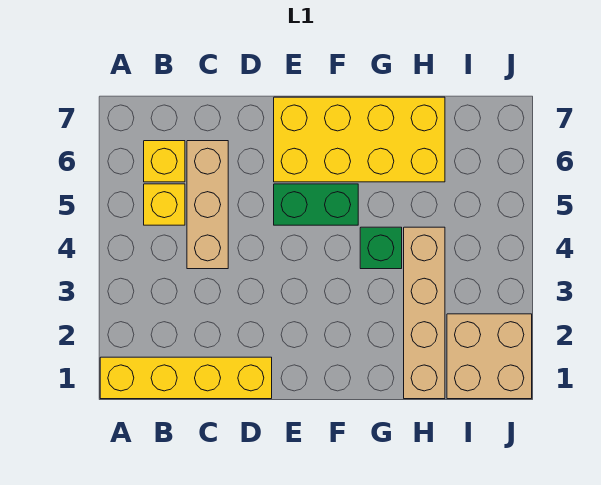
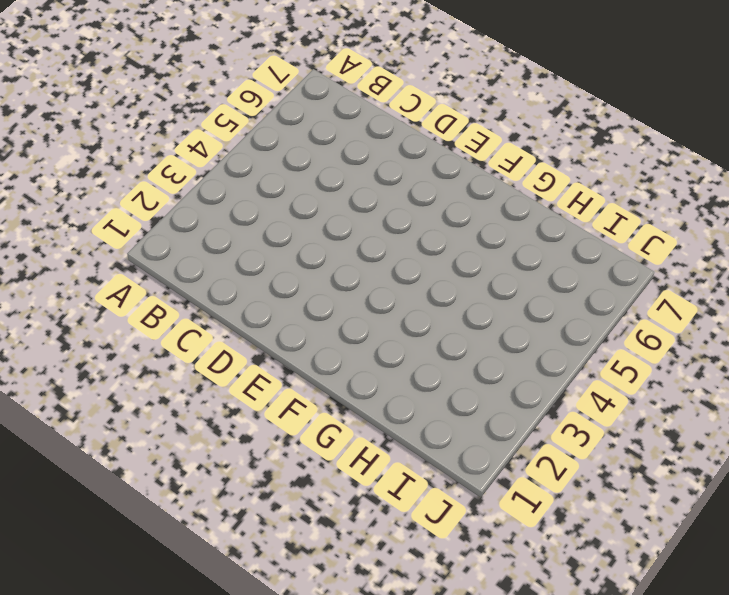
none -> yellow brick A1:D1 level 1
none -> yellow brick B5 level 1

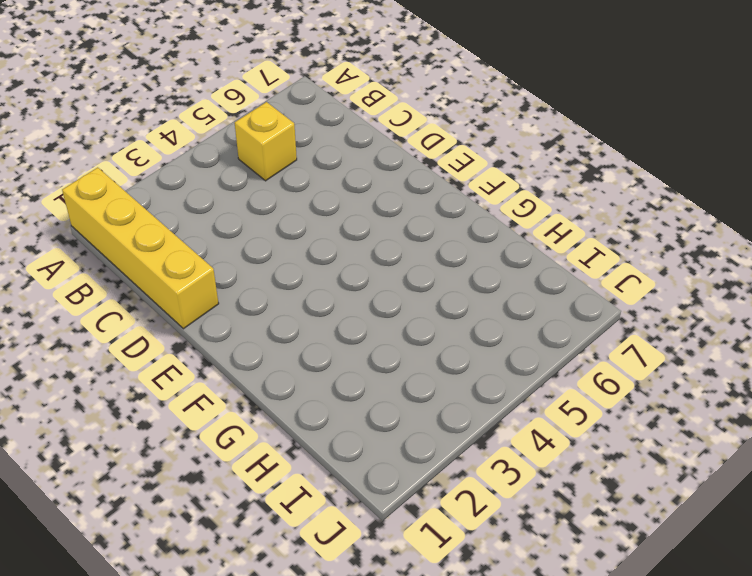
none -> yellow brick B6 level 1
none -> tan brick C4:C6 level 1

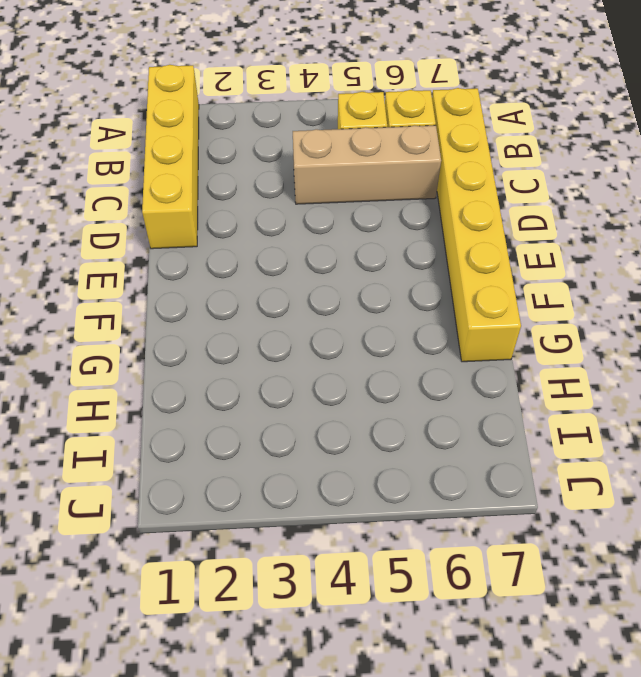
yellow brick B7:G7 level 1 -> yellow brick E6:H7 level 1
none -> green brick E5:F5 level 1
none -> green brick G4 level 1

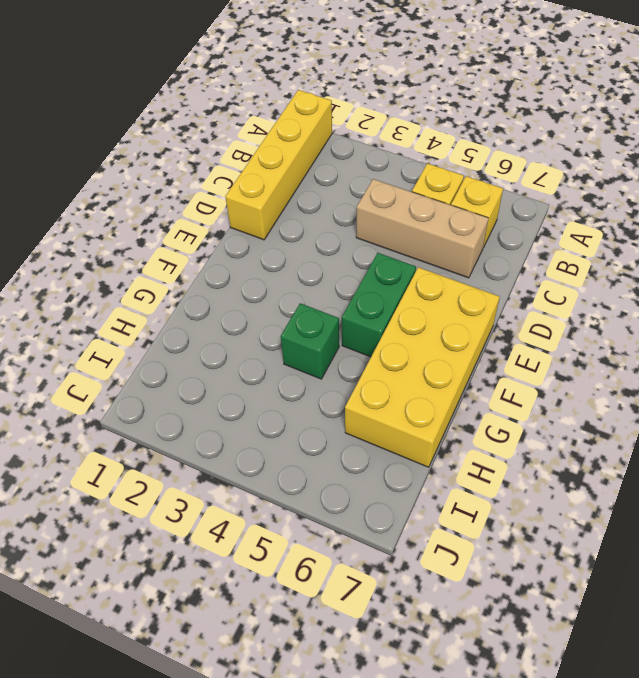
none -> tan brick H1:H4 level 1
none -> tan brick I1:J2 level 1

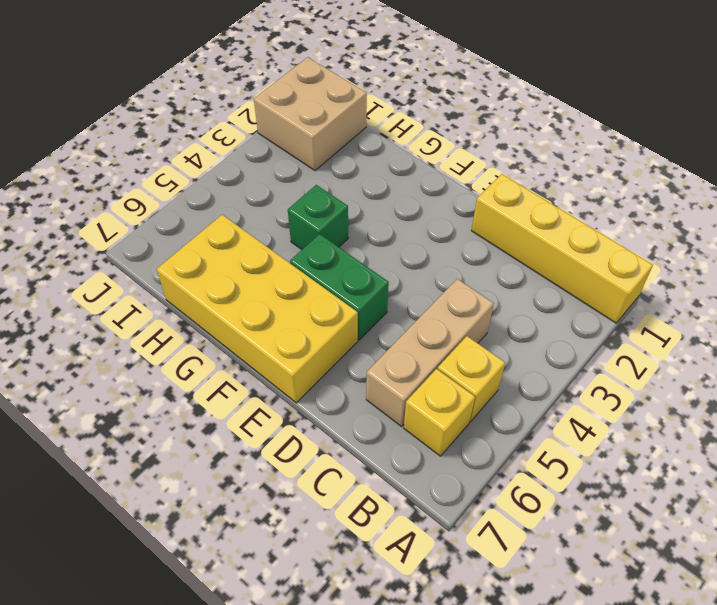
none -> tan brick H1:H4 level 1

